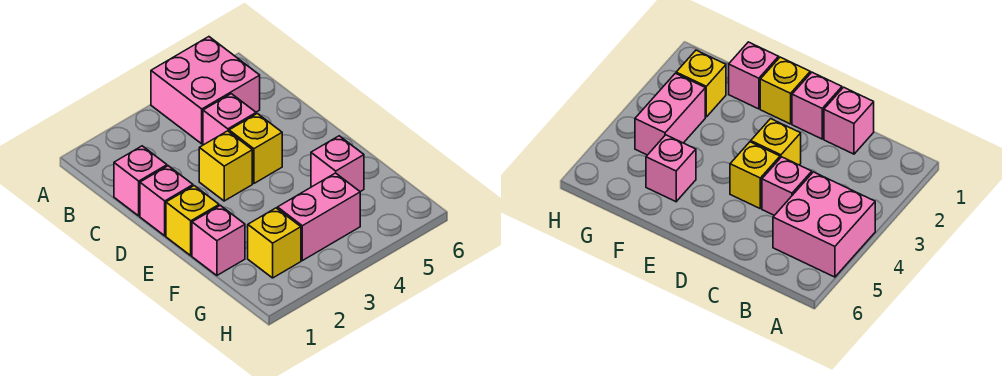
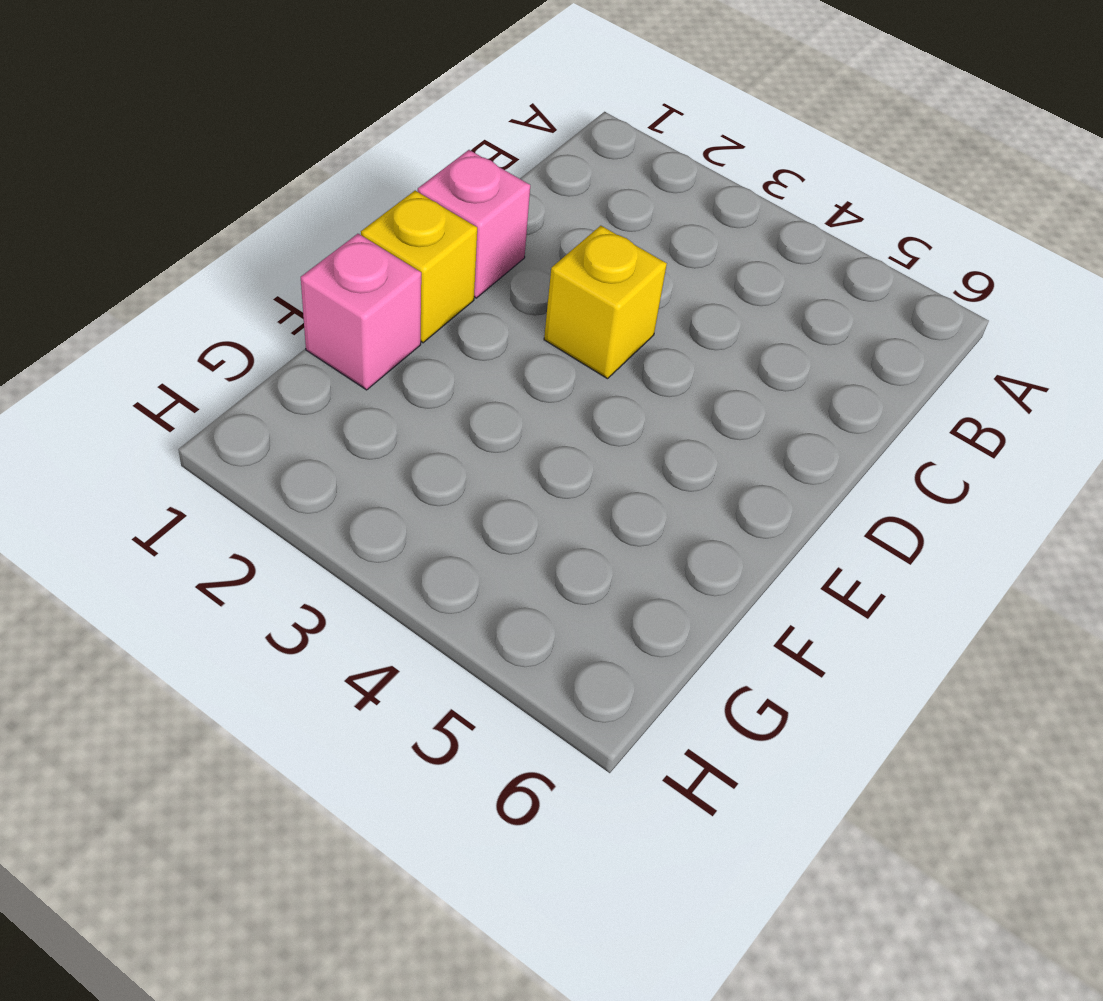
none -> pink brick A4:B5 level 1
none -> pink brick C1 level 1

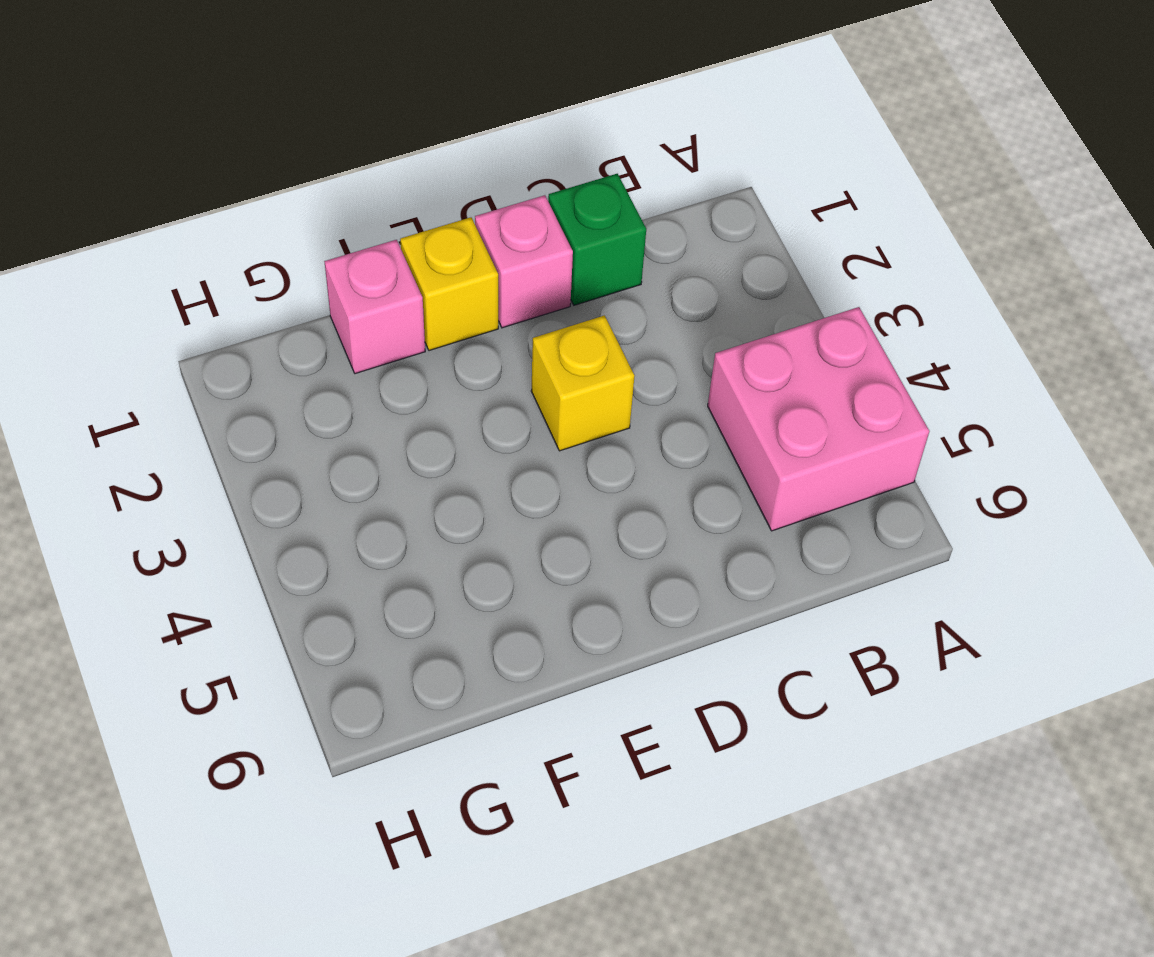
green brick C1 level 1 -> pink brick C1 level 1
none -> pink brick C4 level 1
none -> yellow brick D4 level 1

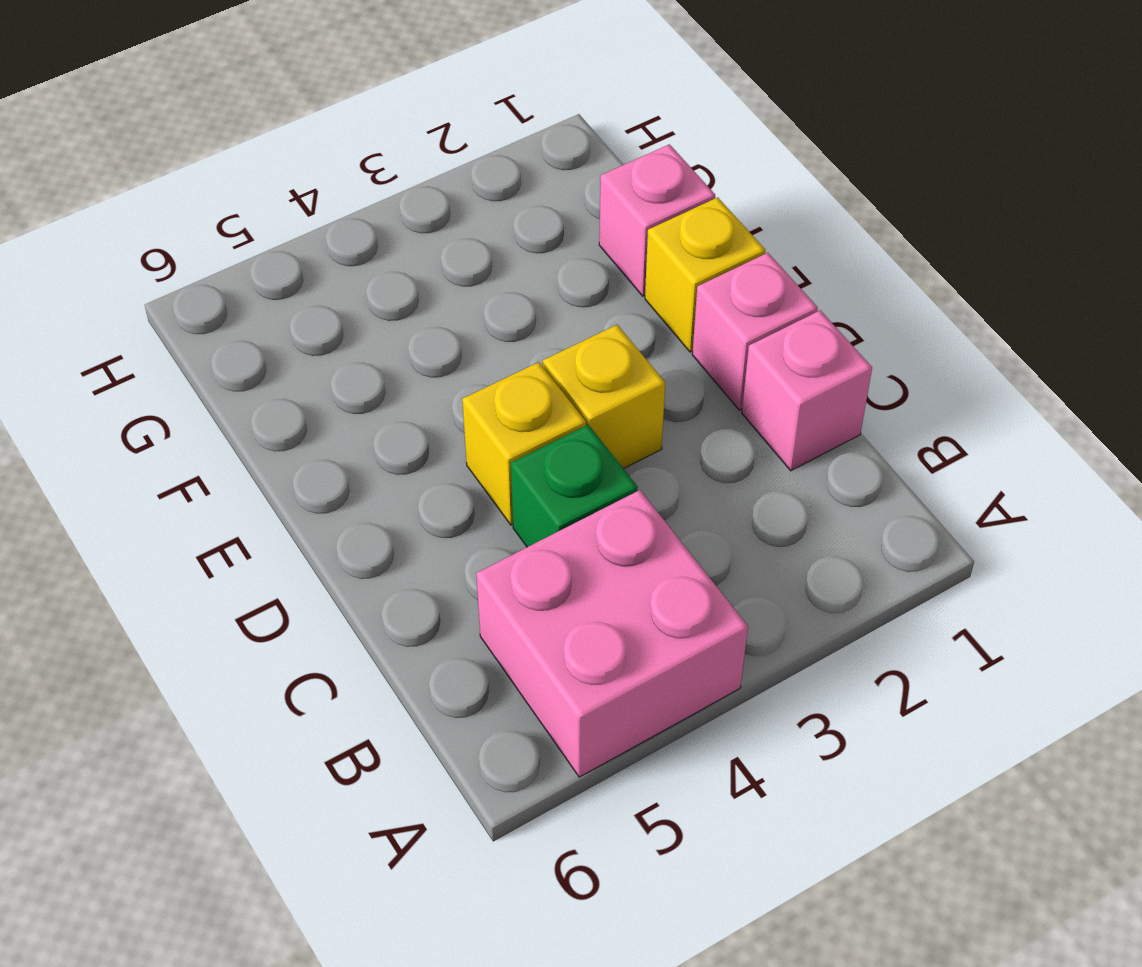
green brick C4 level 1 -> pink brick C4 level 1
none -> pink brick F5 level 1
none -> yellow brick G2 level 1

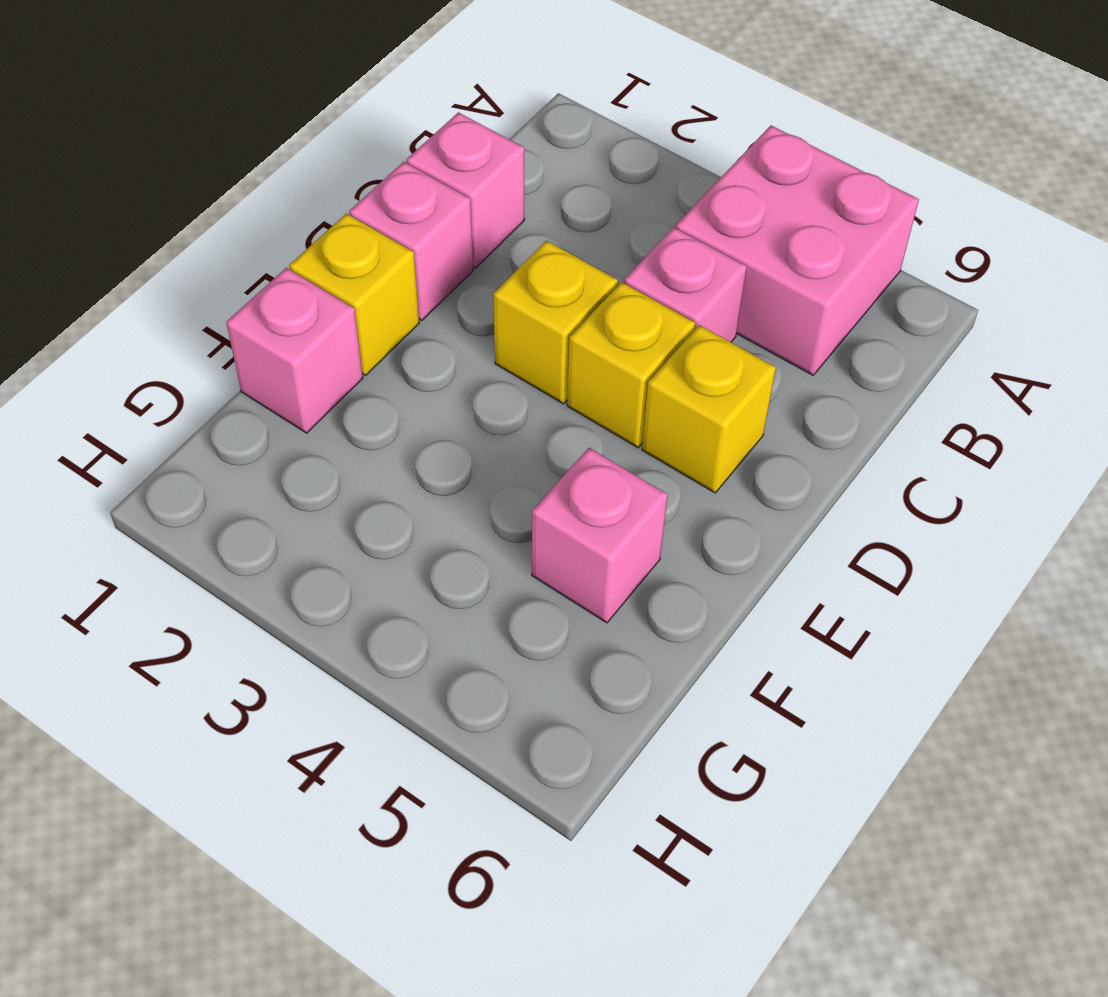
yellow brick D5 level 1 -> yellow brick G2 level 1
none -> pink brick G3:G4 level 1

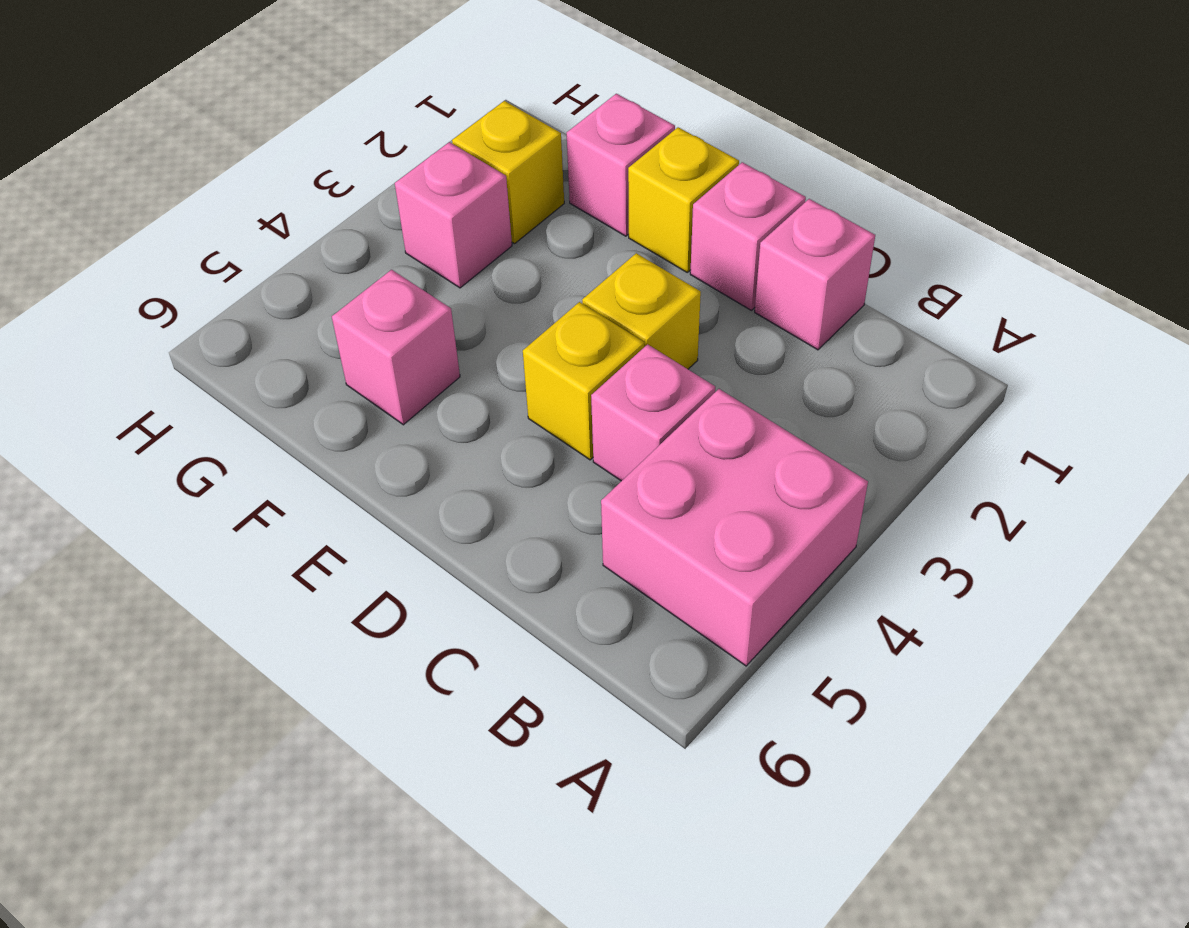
pink brick G3 level 1 -> pink brick G3:G4 level 1

